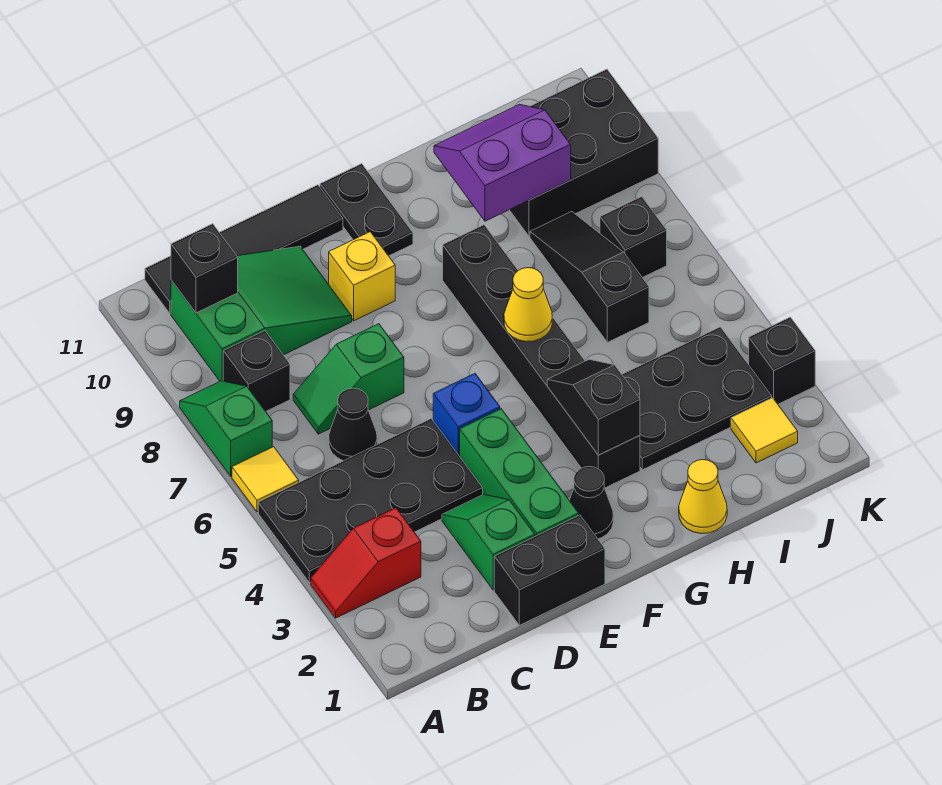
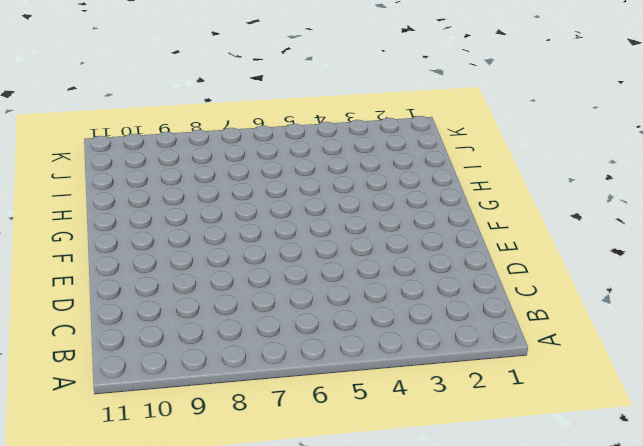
none -> red slope A3:B3 level 1 top B
none -> black plate A4:D5 level 1
none -> yellow tile A6 level 1

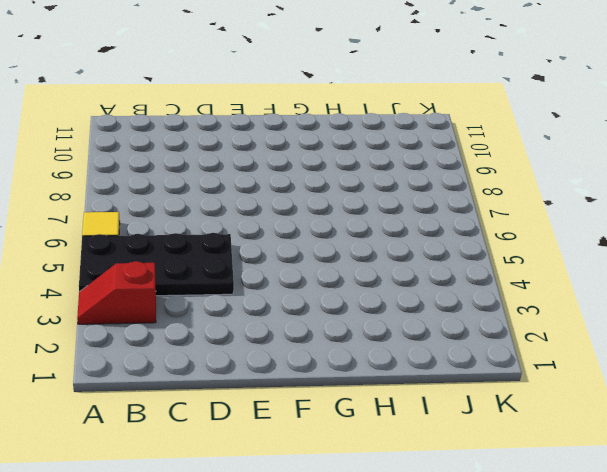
none -> green slope A7:A8 level 1 top 7
none -> black brick B8 level 1
none -> green slope B9:D10 level 1 top B

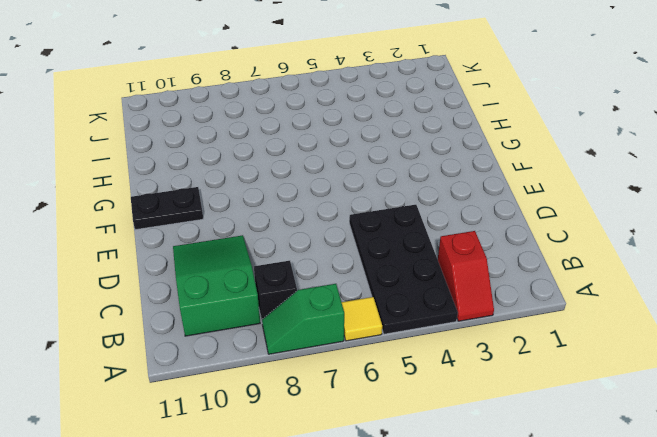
none -> black tile B11:E11 level 1
none -> black cone C6 level 1
none -> green slope C7:D7 level 1 top D

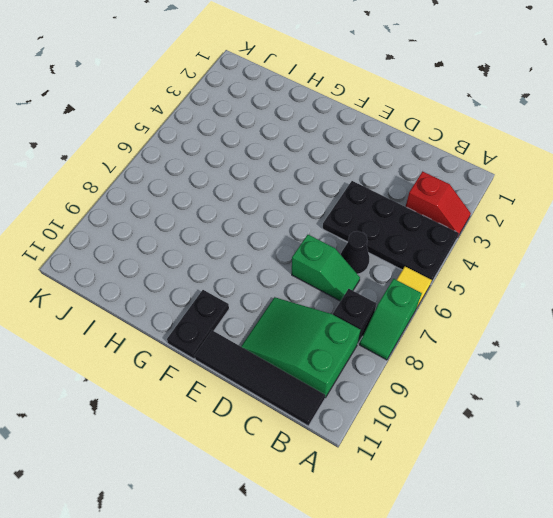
none -> black brick D1:E1 level 1
none -> green slope D2:D3 level 1 top 2
none -> green brick E2:E4 level 1

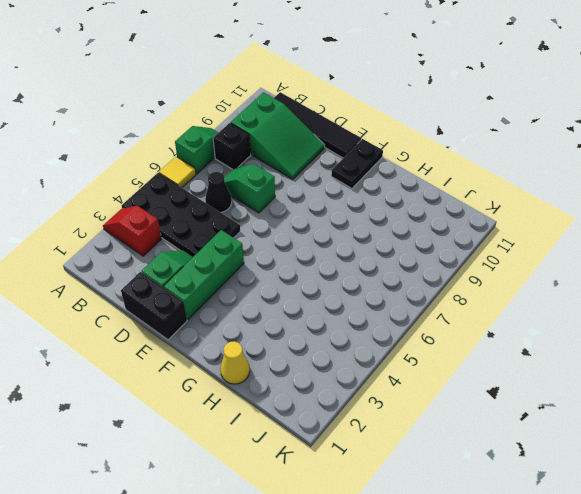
none -> blue brick E5 level 1
none -> yellow brick E9 level 1
none -> black cone F2 level 1

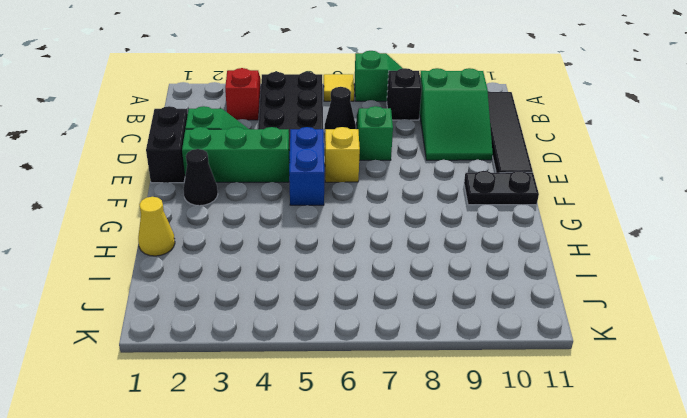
blue brick E5:F5 level 1 -> blue brick E5 level 1
yellow brick E6 level 1 -> yellow brick E9 level 1
none -> black brick G3:G8 level 1
none -> black plate H3:J4 level 1
none -> black slope I6:I8 level 1 top 6

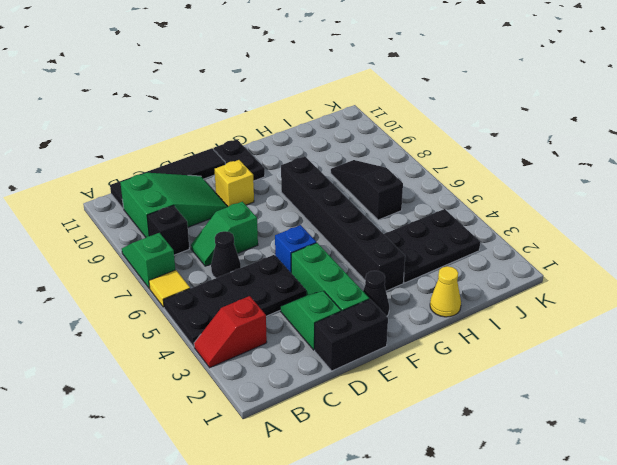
none -> black brick I9:K10 level 1
none -> yellow tile J2 level 1
none -> black brick J7 level 1

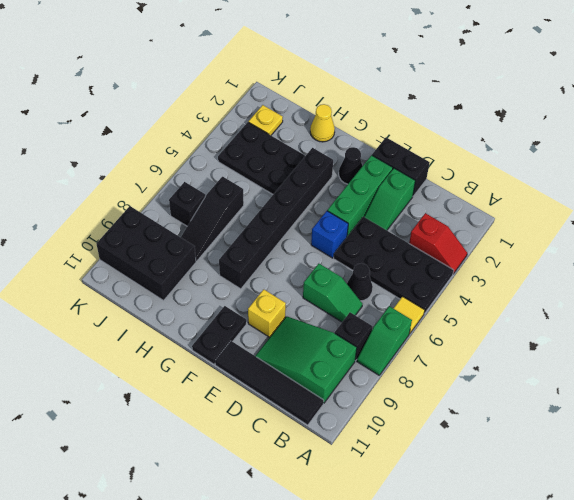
yellow plate J2 level 1 -> yellow tile J2 level 1
none -> black brick K3 level 1
none -> black brick B10 level 2
none -> black slope G3:G4 level 2 top 3

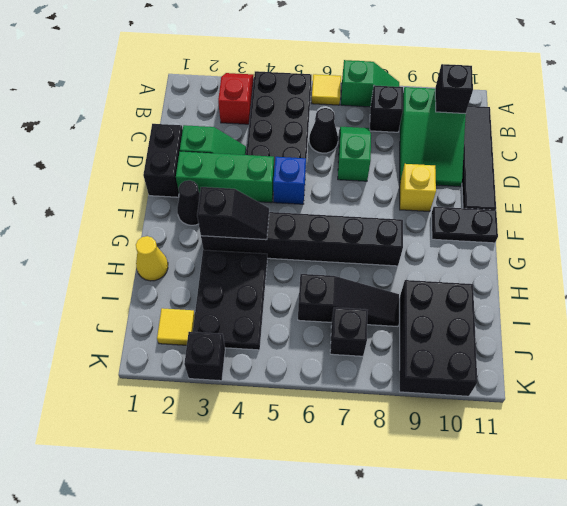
none -> yellow cone G6 level 2
none -> purple slope H9:I10 level 2 top 9

